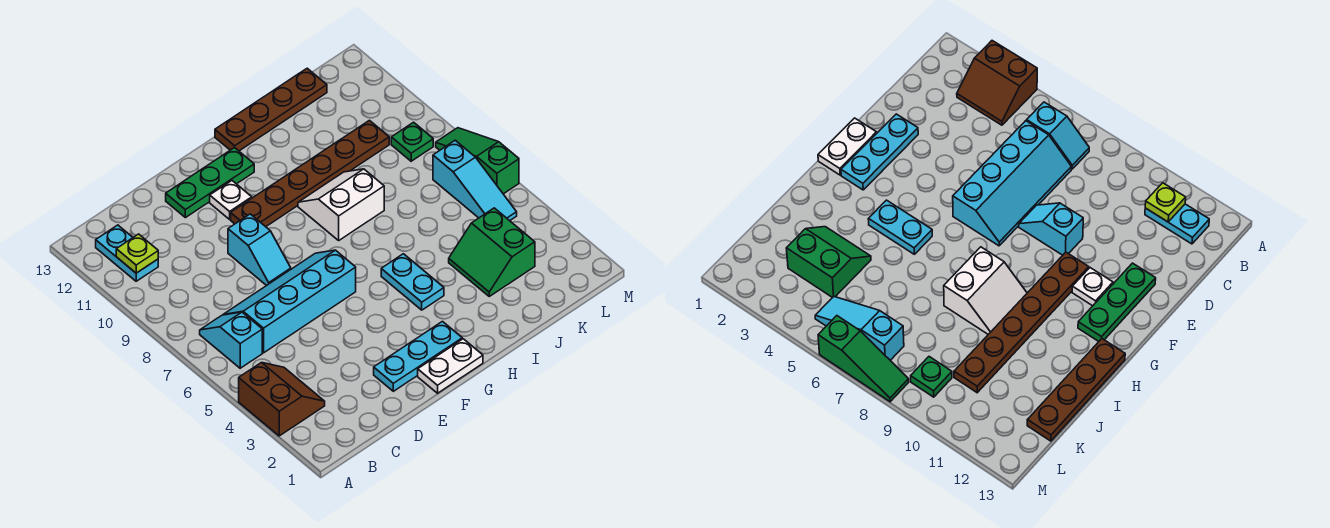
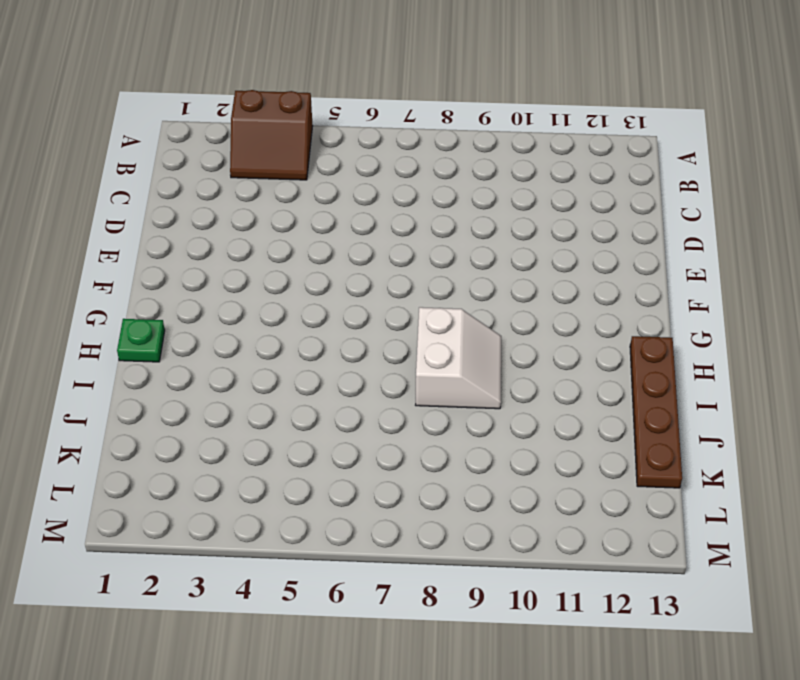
green plate H1 level 1 -> green plate L9 level 1
none -> cyan slope B6:B7 level 1 top 6
none -> cyan plate B11:B12 level 1
none -> cyan slope C6:F7 level 1 top 6

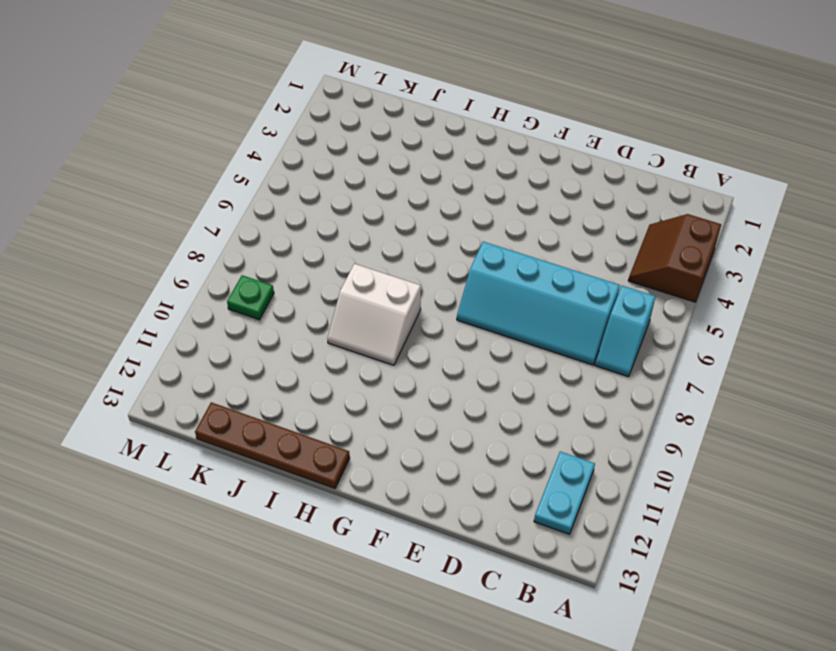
none -> cyan plate E2:G2 level 1
none -> cyan slope E8:E9 level 1 top 9
none -> green plate E12:G12 level 1

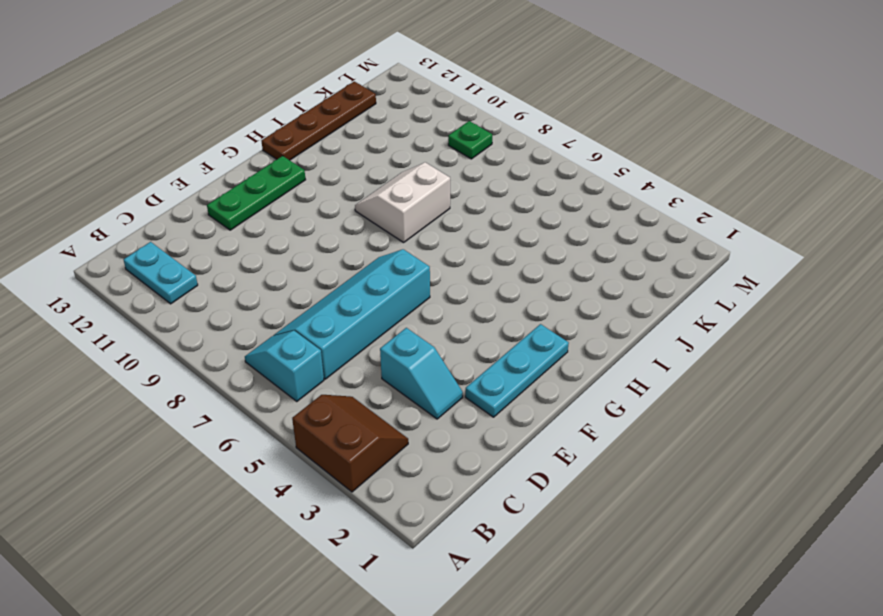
cyan slope D3:D4 level 1 top 4 -> cyan slope E8:E9 level 1 top 9
none -> white plate F1:G1 level 1
none -> brown plate F10:K10 level 1
none -> white plate F11 level 1

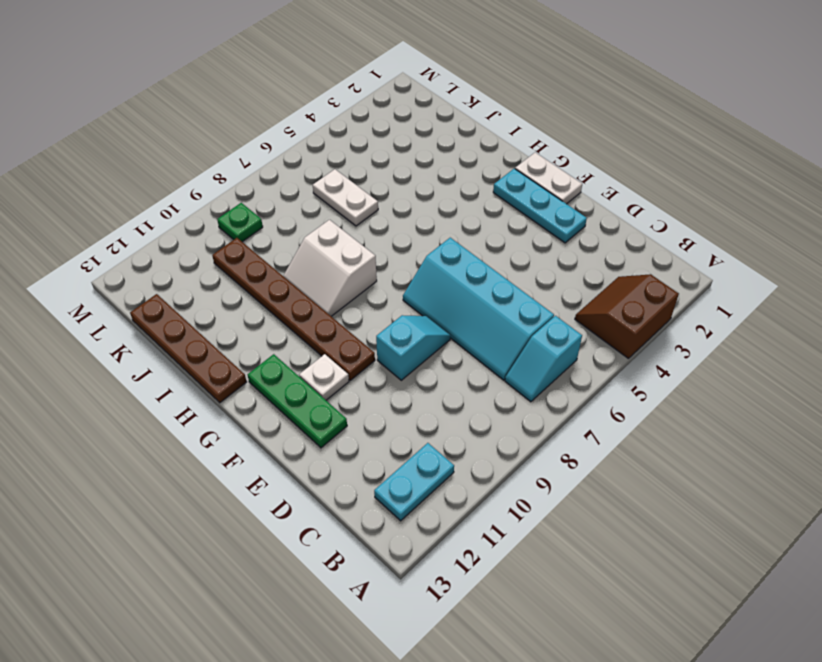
white plate J6:K6 level 1 -> none
none -> cyan plate H4:H5 level 1
none -> green slope J3:K4 level 1 top K
none -> cyan slope L5:L7 level 1 top 7

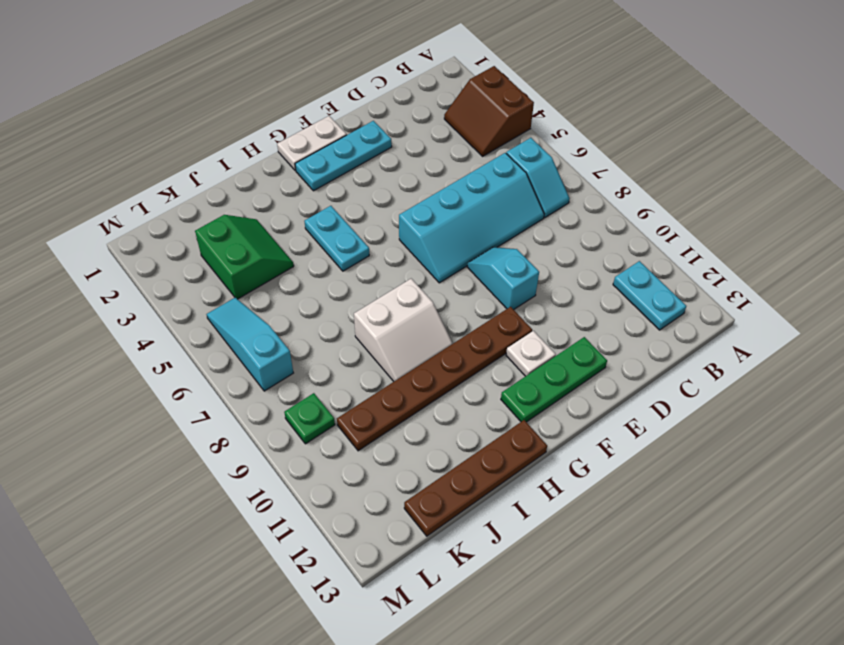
none -> green slope M6:M8 level 1 top 6
none -> lime plate B11 level 2

